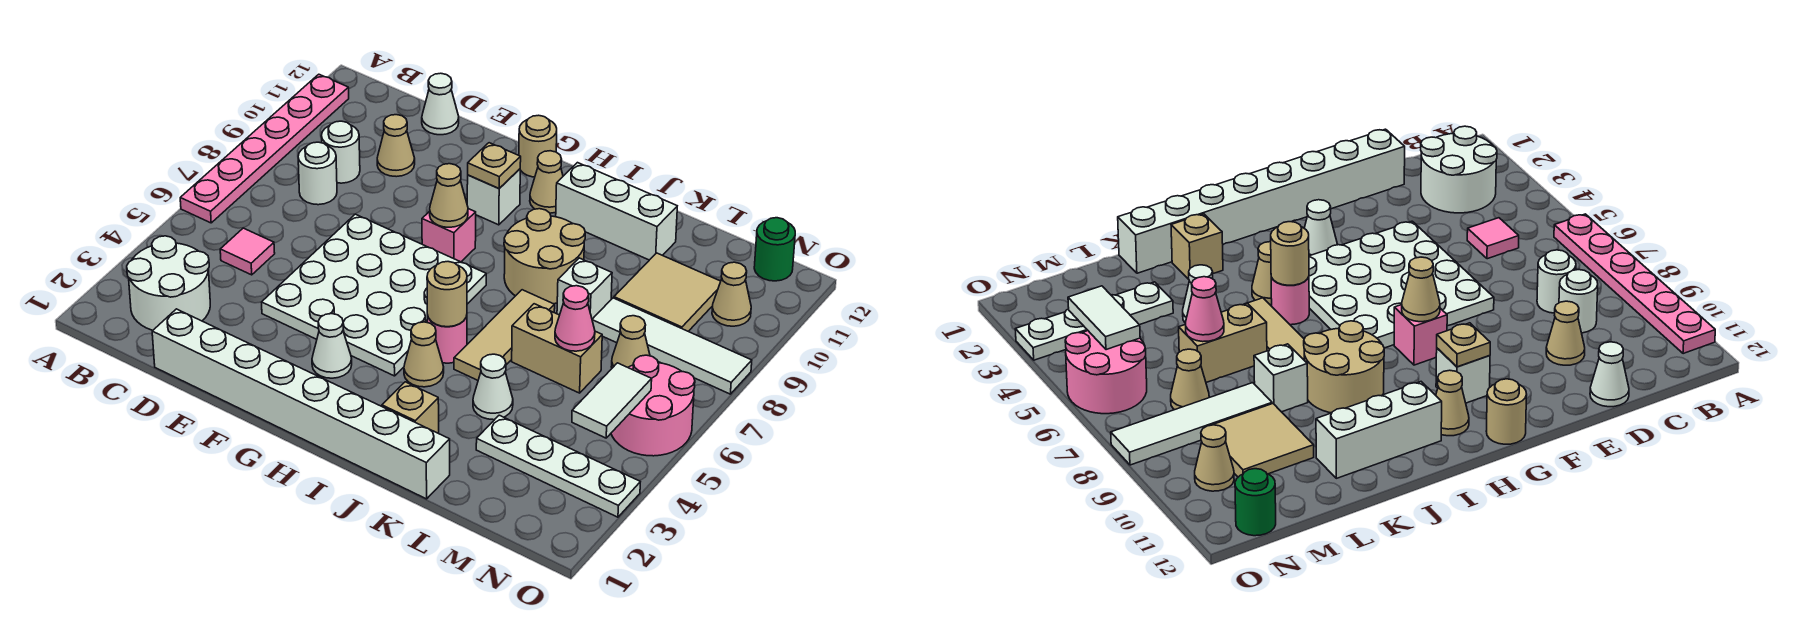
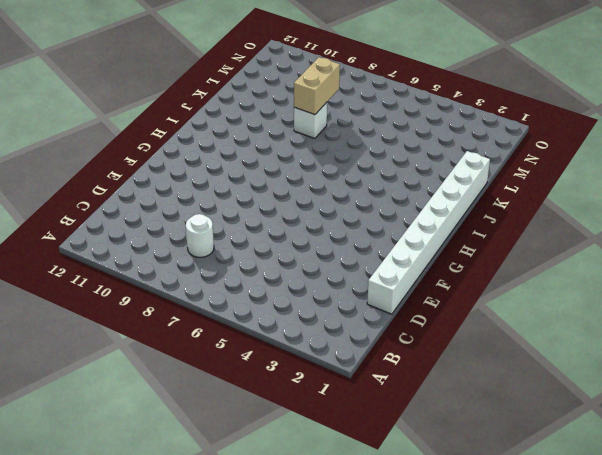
tan brick K8:L8 level 2 -> tan brick K6:L6 level 1
none -> pink plate A6:A11 level 1
none -> white round brick B2:C3 level 1
none -> pink tile C5 level 1
none -> white round brick C9 level 1

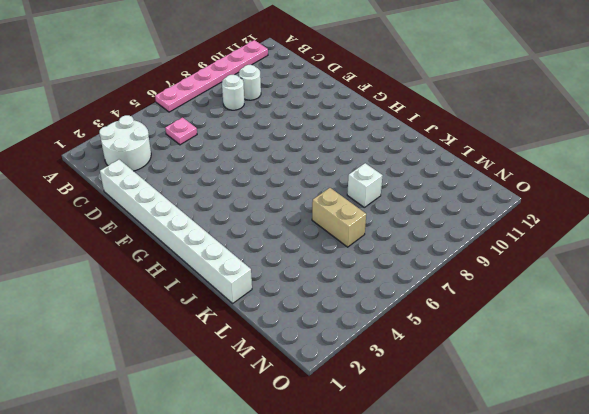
pink plate C5 level 1 -> pink tile C5 level 1
none -> tan cone D10 level 1
none -> white cone D12 level 1
none -> white plate E4:H7 level 1
none -> white cone G3 level 1

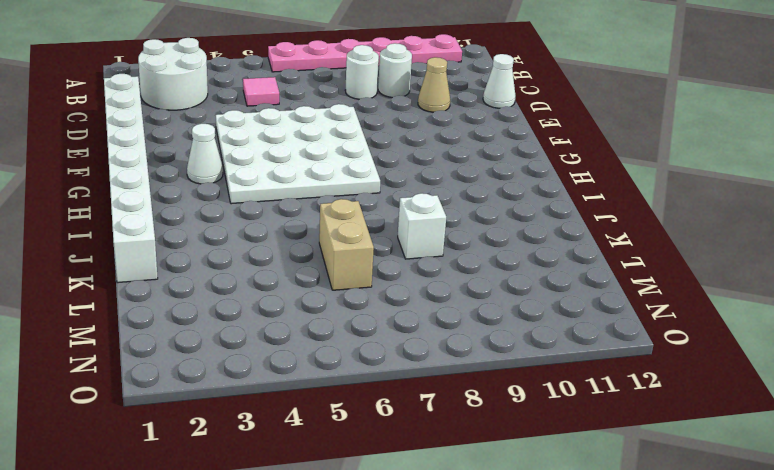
none -> pink brick G8 level 1
none -> white brick G10 level 1
none -> tan round brick G12 level 1
none -> tan cone H11 level 1

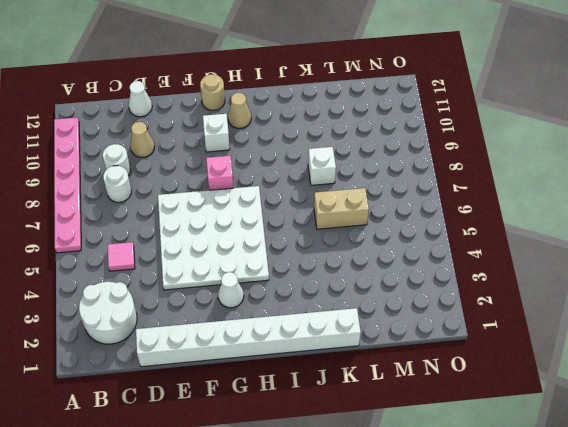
none -> tan cone I4 level 1
none -> pink round brick I5 level 1
none -> tan round brick I8:J9 level 1
none -> white brick I11:K11 level 1

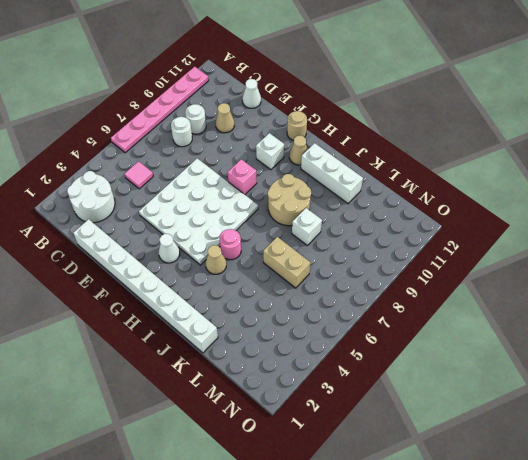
none -> tan brick J2 level 1
none -> tan tile J5:J7 level 1
none -> white cone K4 level 1
none -> white plate L3:O3 level 1

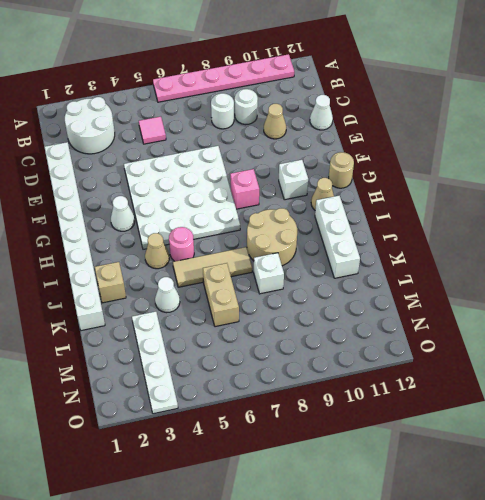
none -> white tile L8:O8 level 1
none -> tan tile L9:M10 level 1
none -> tan cone M7 level 1
none -> pink round brick N5:O6 level 1

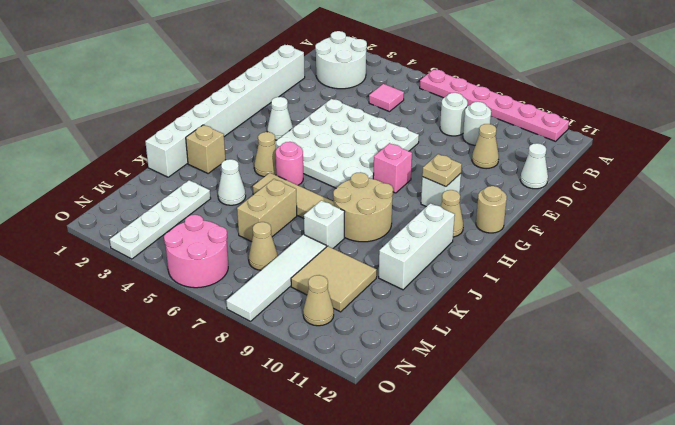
none -> green round brick N12 level 1
none -> tan cone G8 level 2
none -> tan round brick I5 level 2
none -> pink cone L6 level 2

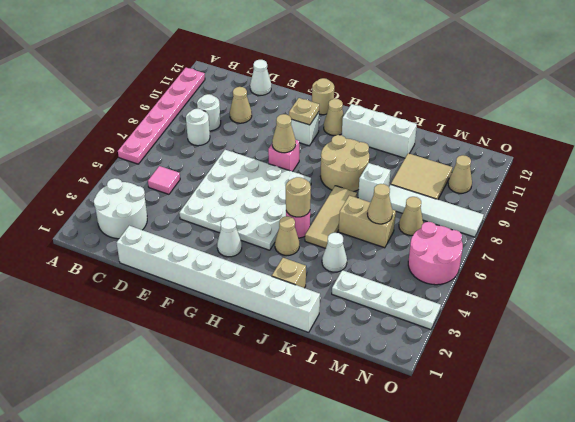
tan cone L6 level 2 -> pink cone L6 level 2
none -> green round brick N12 level 1
none -> white tile N4:N5 level 2

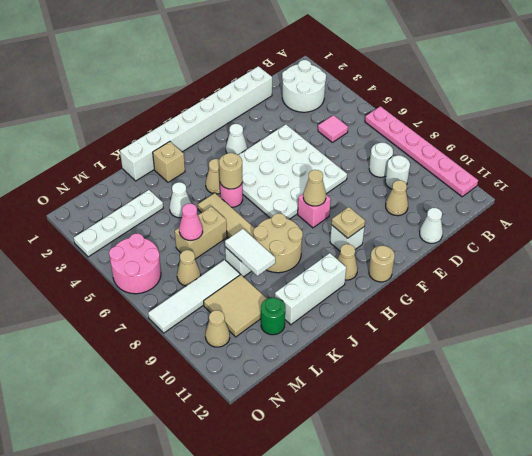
white tile K8:K9 level 2 -> white tile N4:N5 level 2
green round brick L11 level 1 -> green round brick N12 level 1

